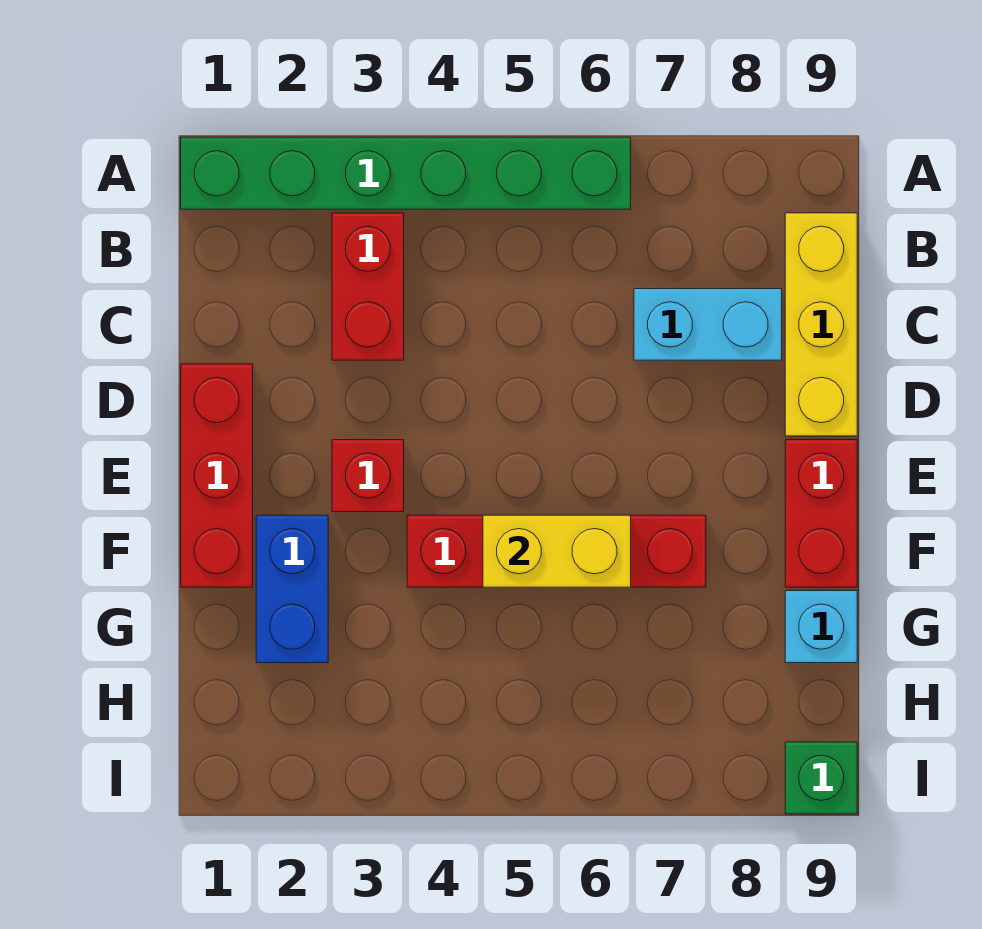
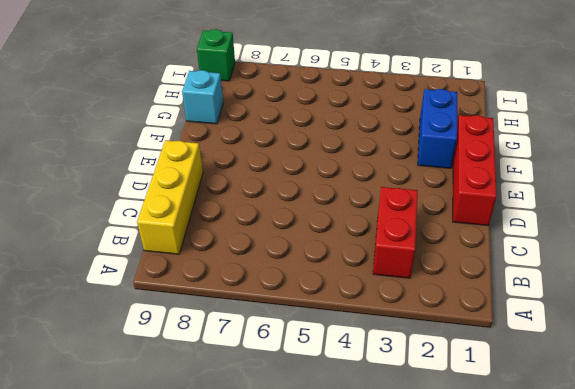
none -> green brick A1:A6 level 1
none -> cyan brick C7:C8 level 1
none -> red brick E3 level 1

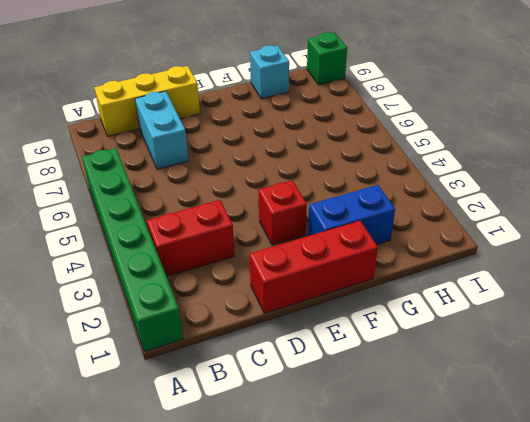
none -> red brick E9:F9 level 1
none -> red brick F4:F7 level 1
none -> yellow brick F5:F6 level 2

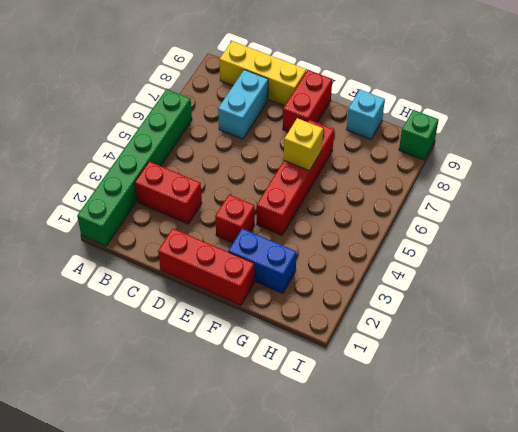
red brick E8:E9 level 1 -> red brick E9:F9 level 1
yellow brick F6 level 2 -> yellow brick F5:F6 level 2

